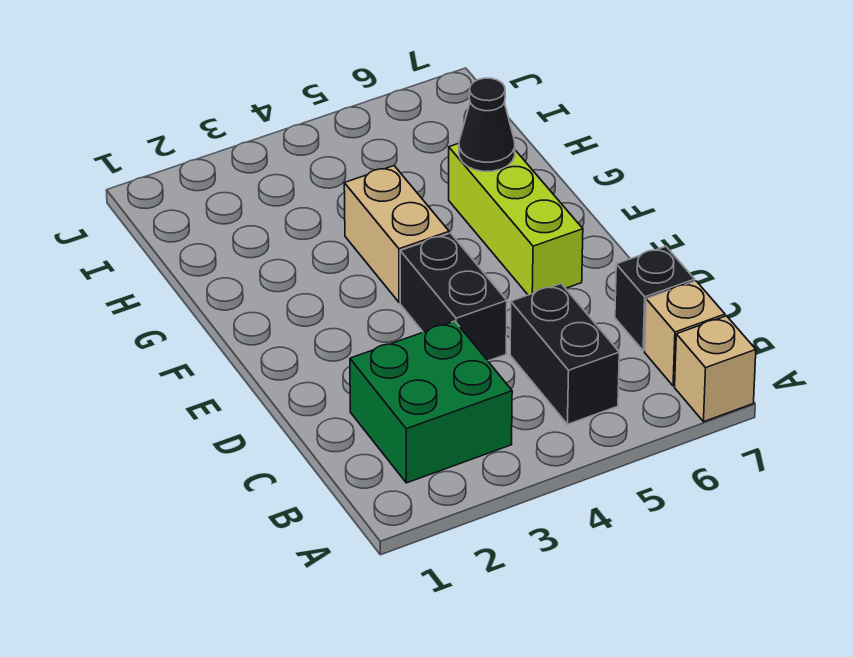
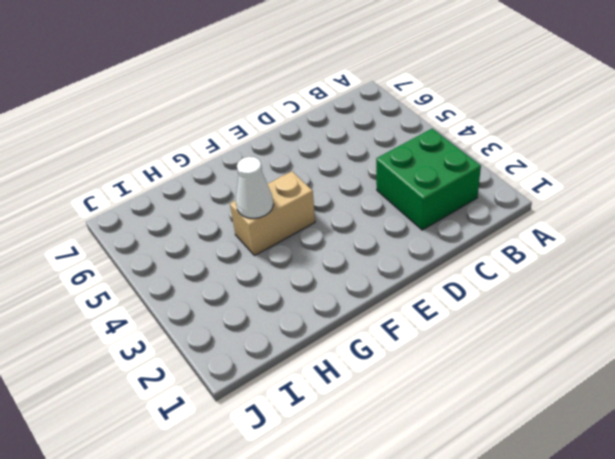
white cone G4 level 2 -> none
none -> tan brick A7 level 1
none -> black brick B5:C5 level 1

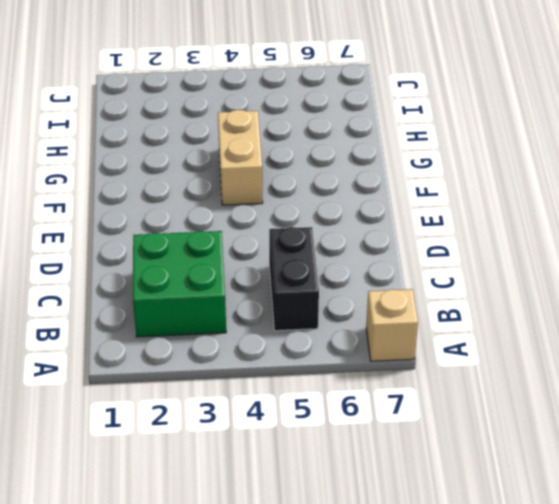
none -> tan brick B7 level 1
none -> black brick C7 level 1

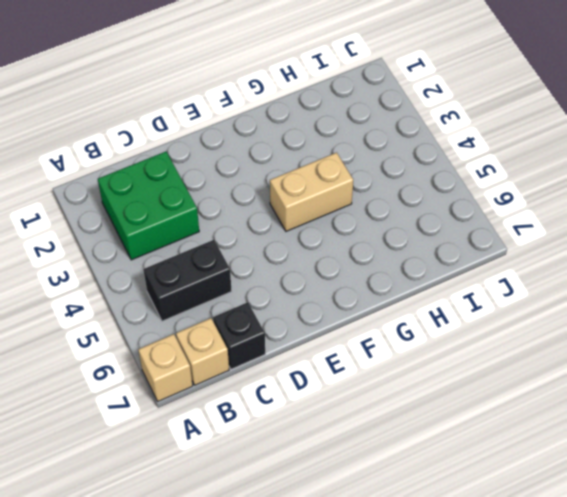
none -> black brick D4:E4 level 1
none -> lime brick E6:G6 level 1

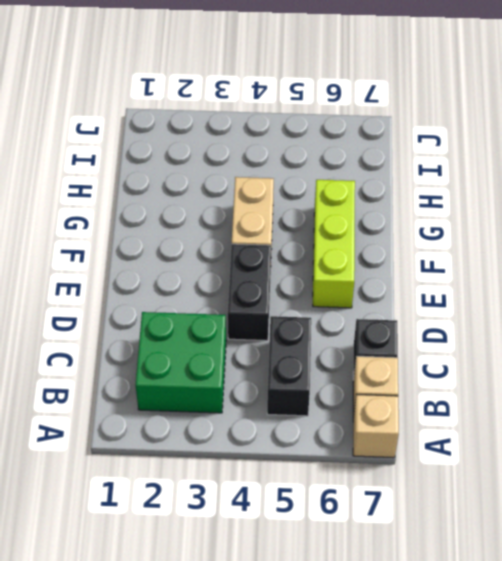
none -> black cone G6 level 2

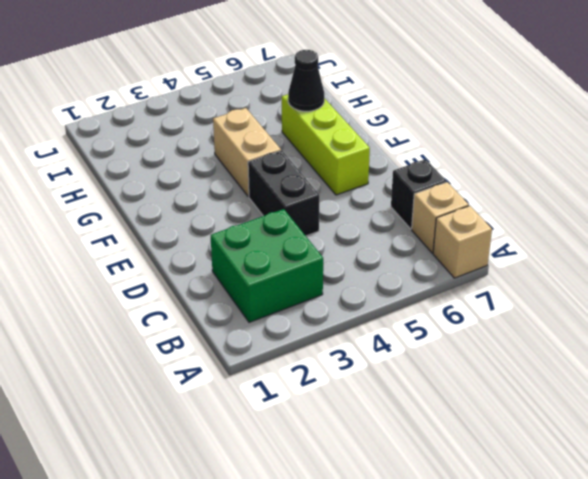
none -> black brick B5:C5 level 1

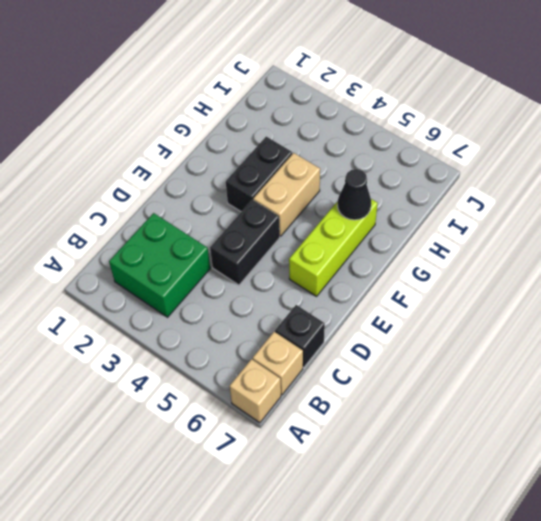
black brick F3:G3 level 1 -> black brick B5:C5 level 1

